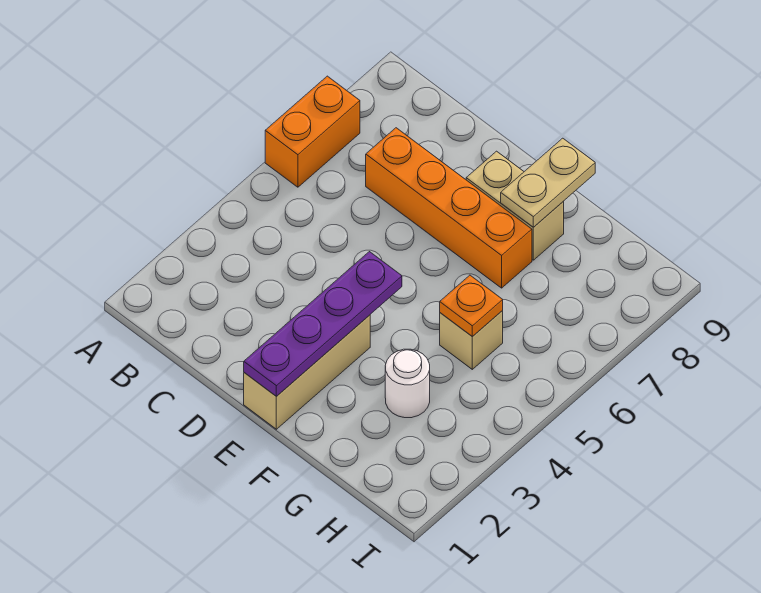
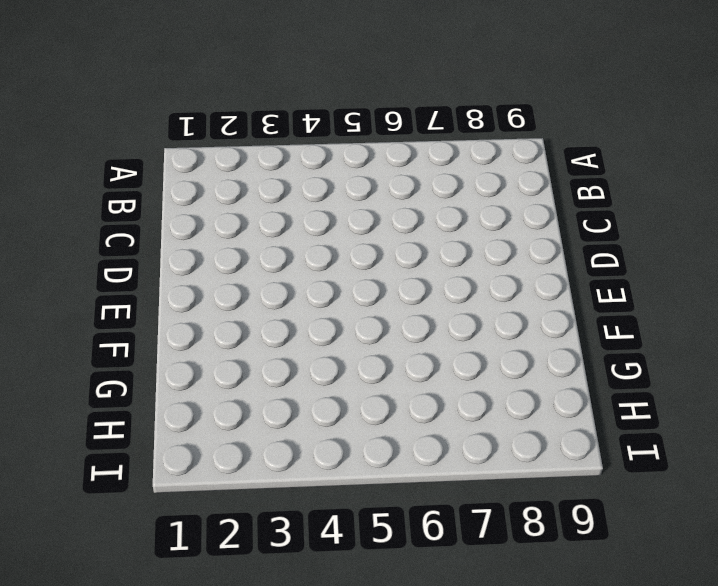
none -> orange brick A6:A7 level 1
none -> orange brick C7:F7 level 1

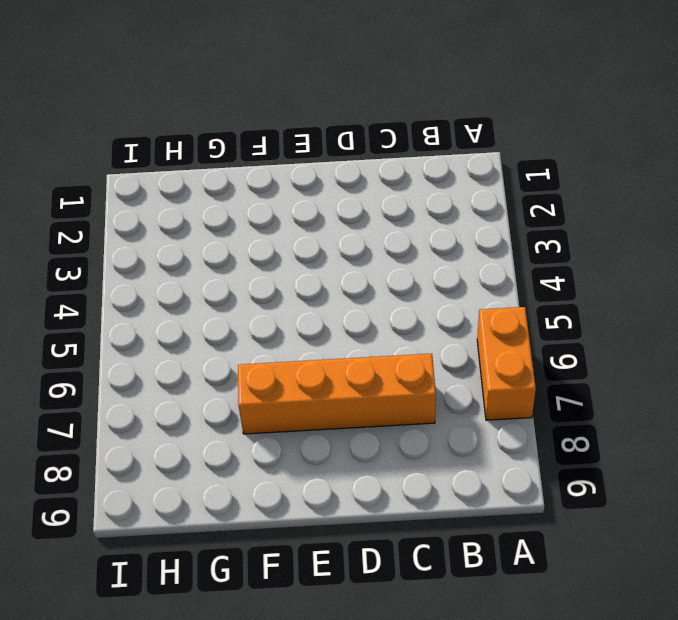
none -> tan brick E1:E3 level 1
none -> tan brick E8:F8 level 1

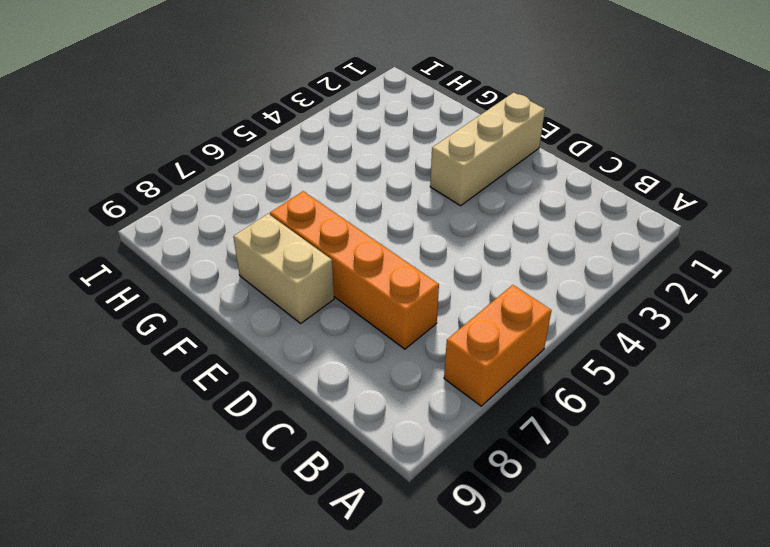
none -> white round brick G3 level 1
none -> tan brick G5 level 1

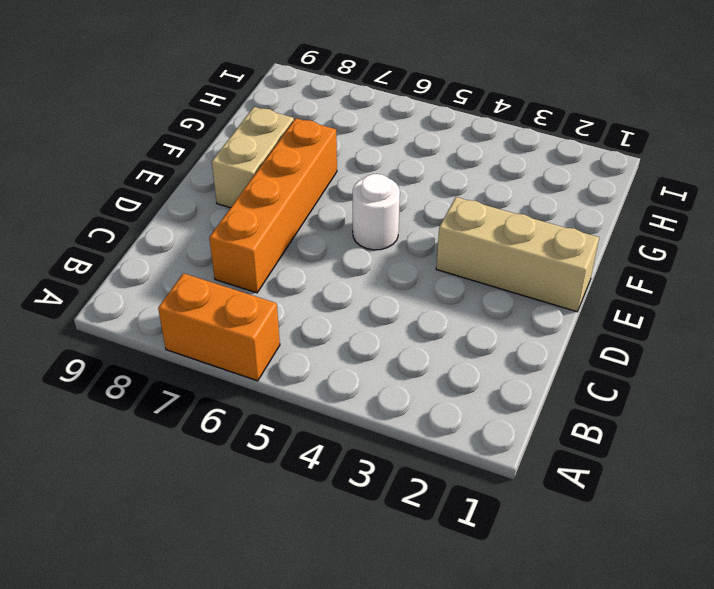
white round brick E5 level 1 -> white round brick G3 level 1
none -> tan brick G5 level 1
none -> purple plate E1:E4 level 2

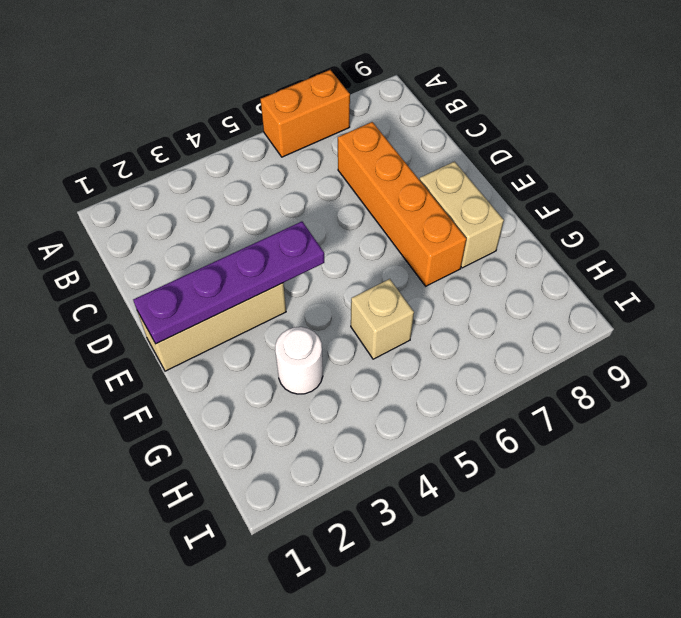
none -> tan plate F8:F9 level 2
none -> orange plate G5 level 2

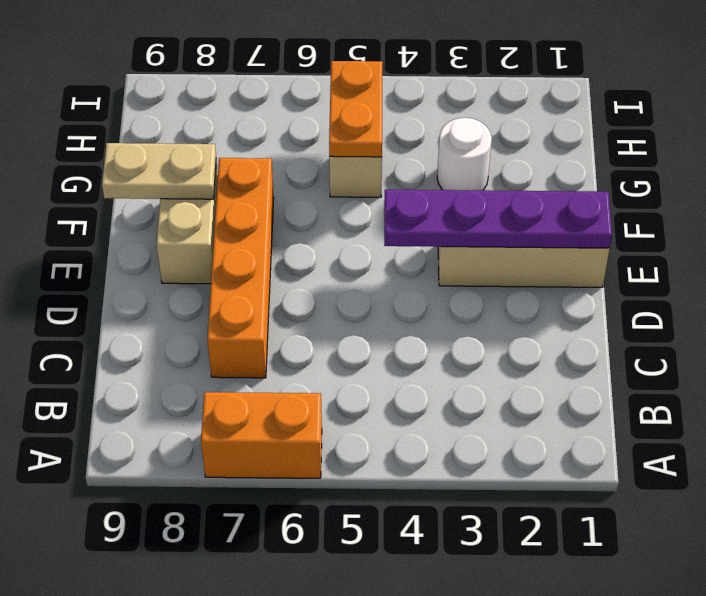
orange plate G5:H5 level 2 -> orange plate G5 level 2

